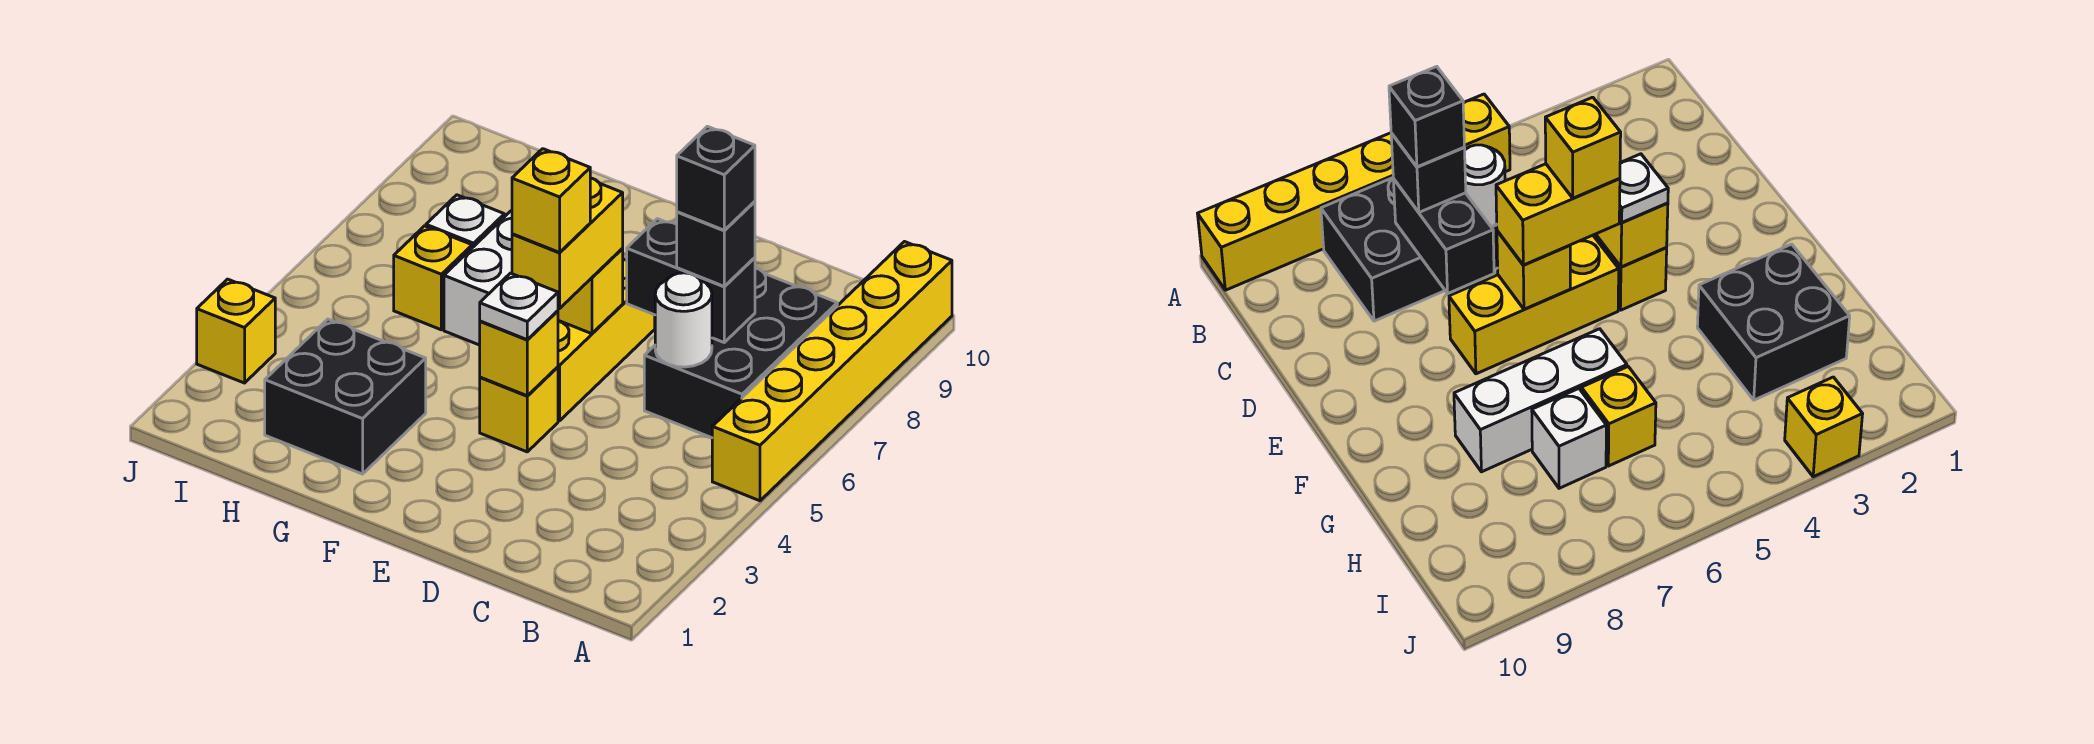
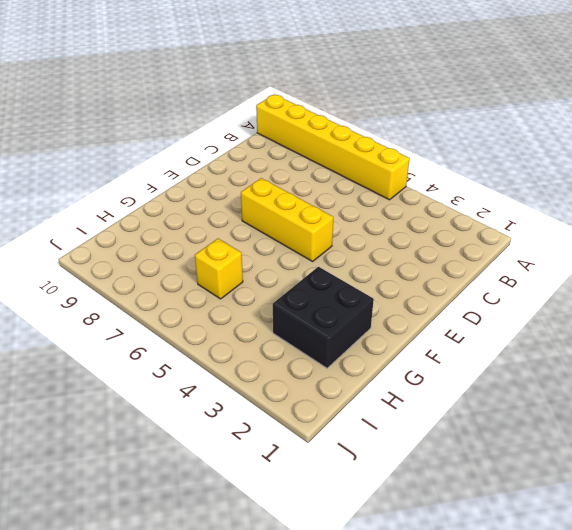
none -> black brick B6:C8 level 1
none -> yellow brick E4 level 1
none -> white brick G6:G8 level 1

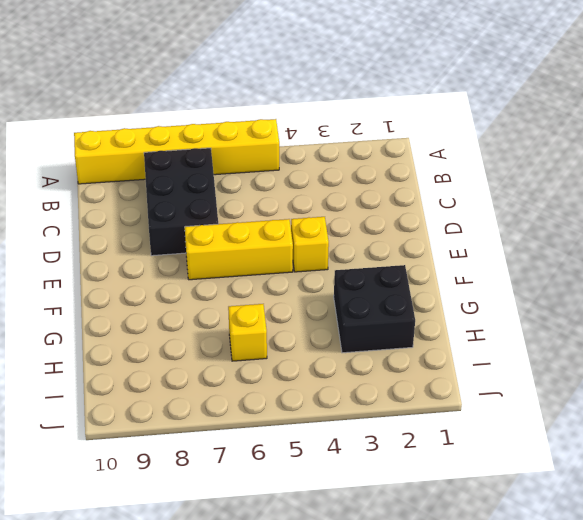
black brick B7:D8 level 1 -> black brick B6:C8 level 1
none -> white brick G6:G8 level 1
none -> white brick H7 level 1
none -> yellow brick J3 level 1

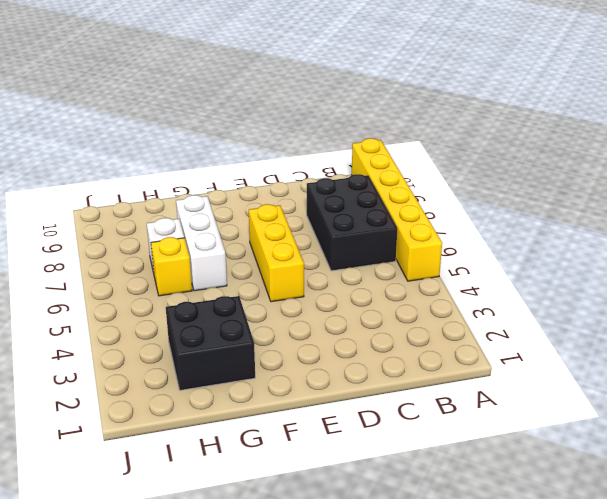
none -> yellow brick E4 level 1
none -> yellow brick J3 level 1
none -> white round brick C6 level 2

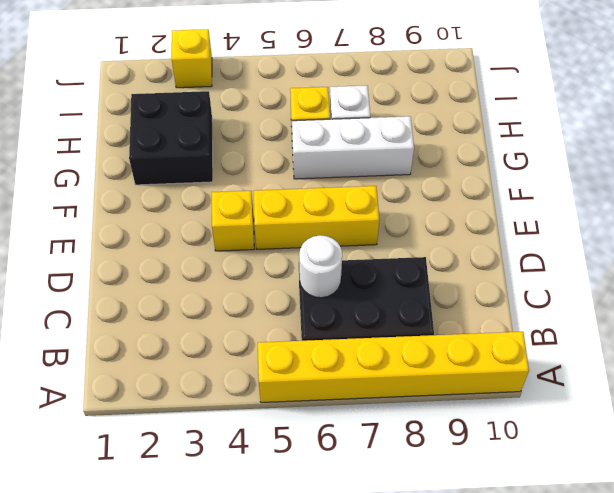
none -> black brick C7:D7 level 2
none -> yellow brick E4 level 2
none -> yellow brick E6 level 2

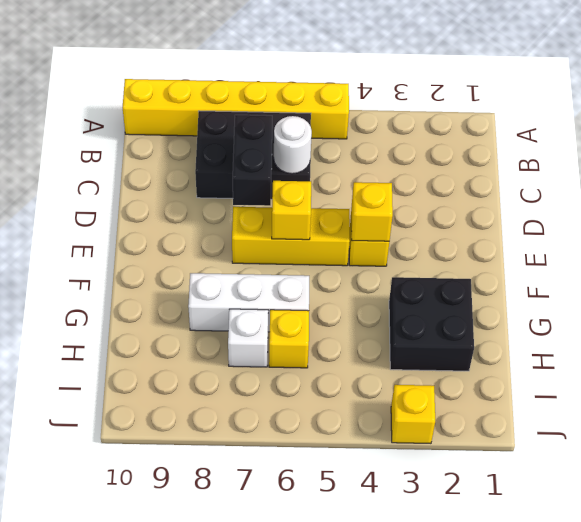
none -> black brick C7 level 3
none -> white plate E4 level 3
none -> yellow brick E5:E6 level 3

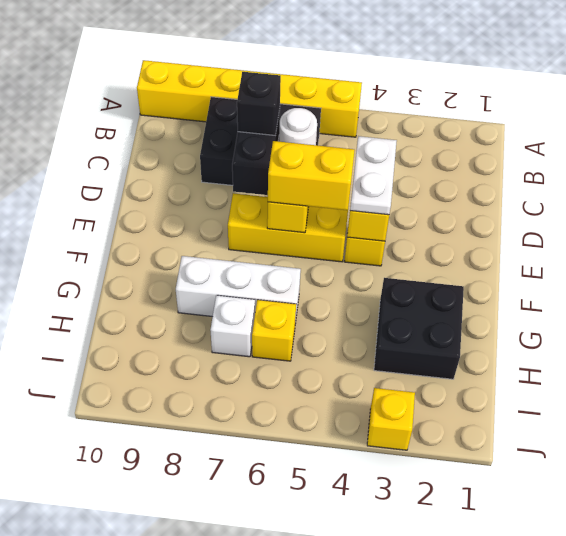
white plate D4:E4 level 3 -> white plate E4 level 3
none -> black brick C7 level 4
none -> yellow brick E5 level 4

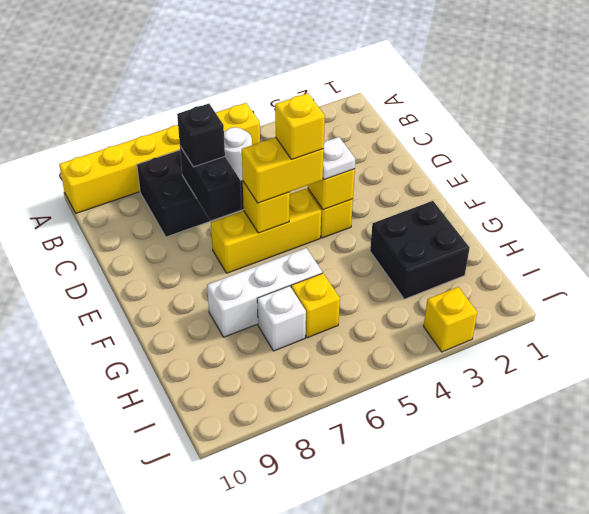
none -> black brick C7 level 4

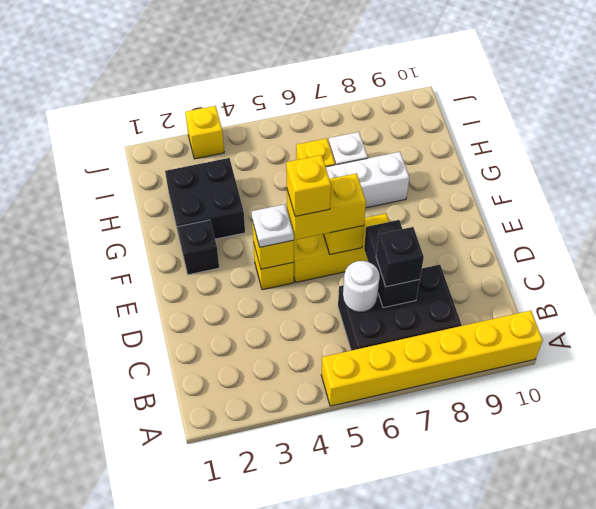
black brick F2 level 1 -> black brick C7 level 4

